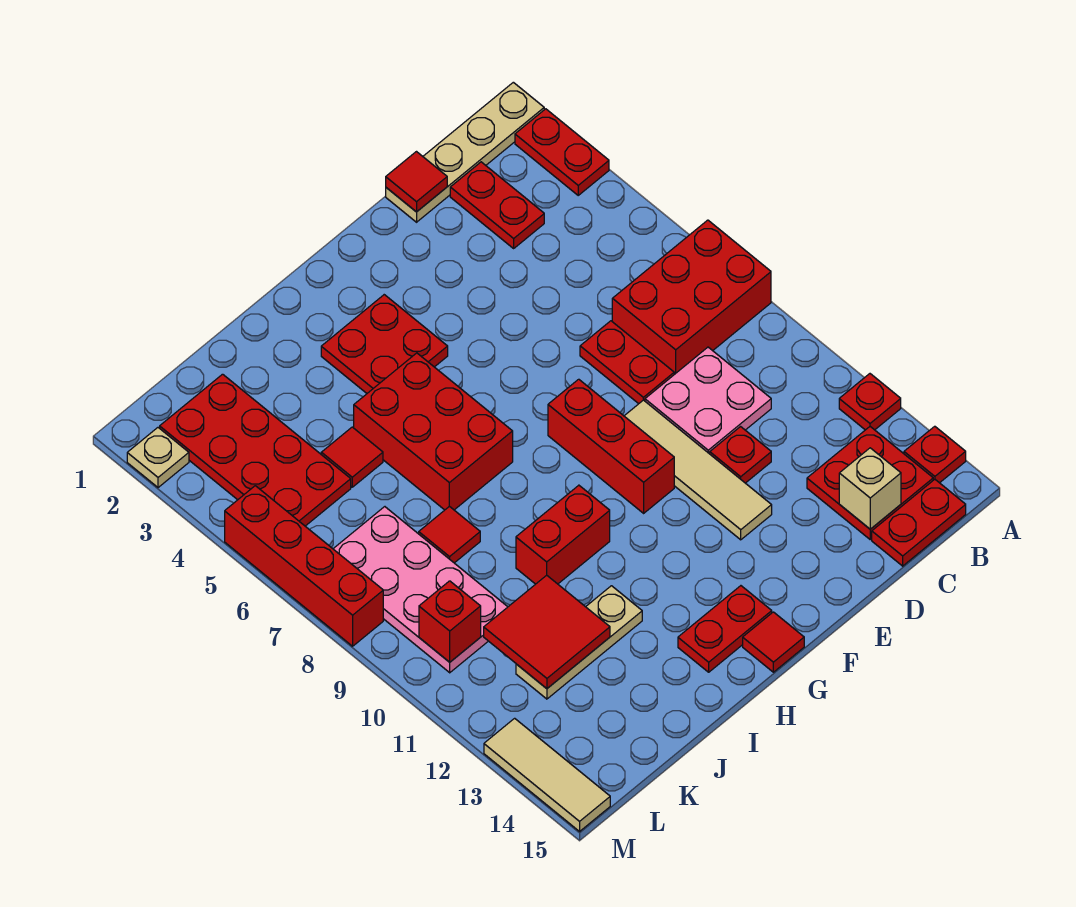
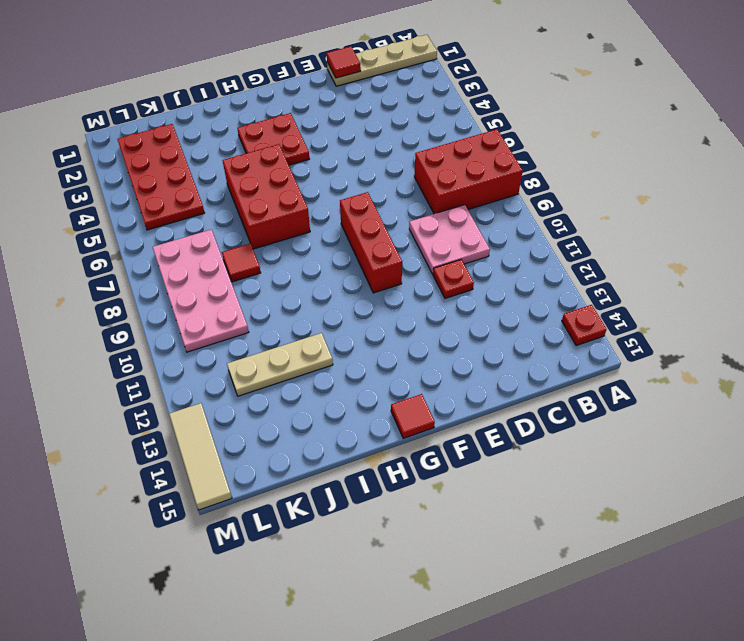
none -> red plate A2:A3 level 1
none -> red plate A12 level 1
none -> red plate B13:C14 level 1
none -> red plate B15:C15 level 1

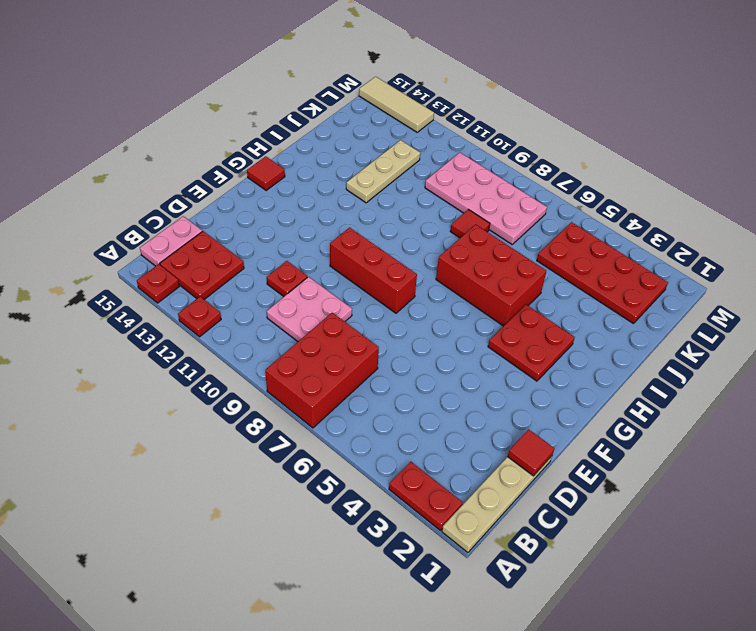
pink plate B15:C15 level 1 -> red plate B15:C15 level 1
none -> red plate C2:C3 level 1
none -> red plate D7:D8 level 1
none -> tan tile E9:E12 level 1
none -> red plate G14:H14 level 1

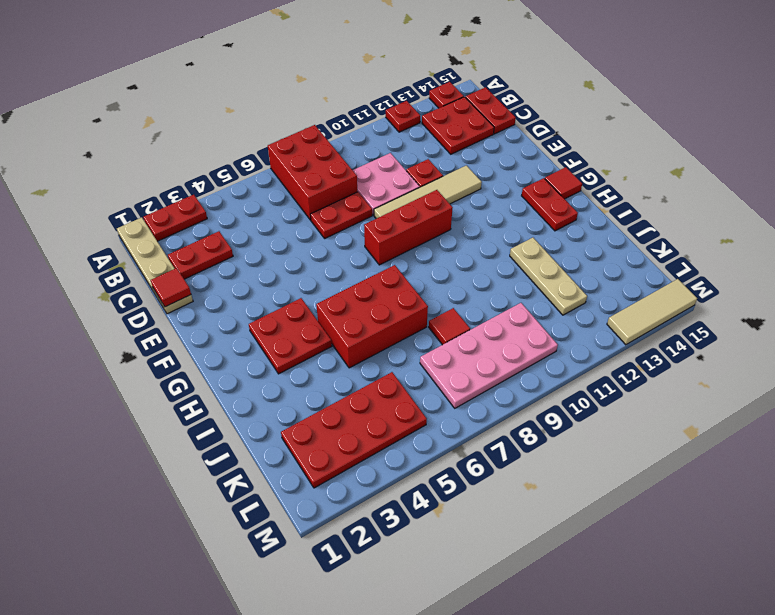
none -> red brick H10:I10 level 1
none -> red tile J5 level 1
none -> tan plate M2 level 1
none -> red brick M5:M8 level 1

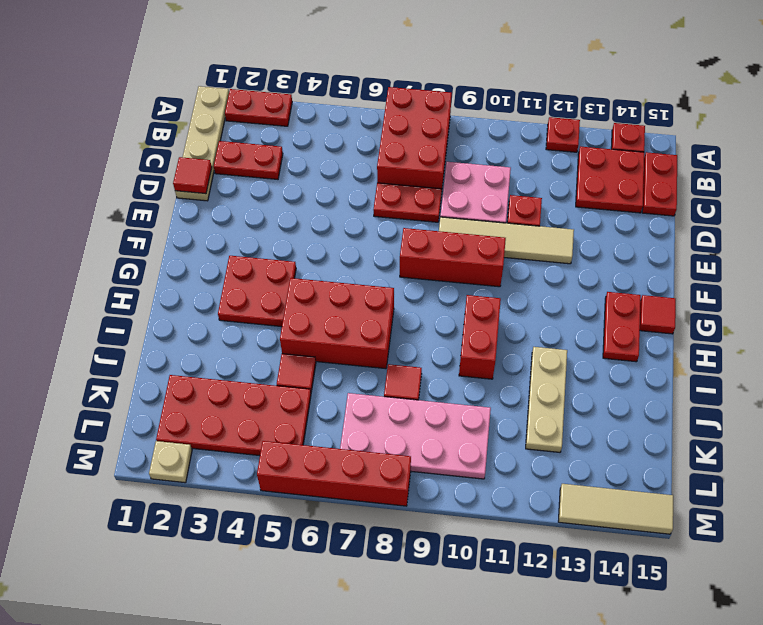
none -> tan brick C14 level 2
none -> red tile J11:K12 level 2
none -> red brick L10 level 2

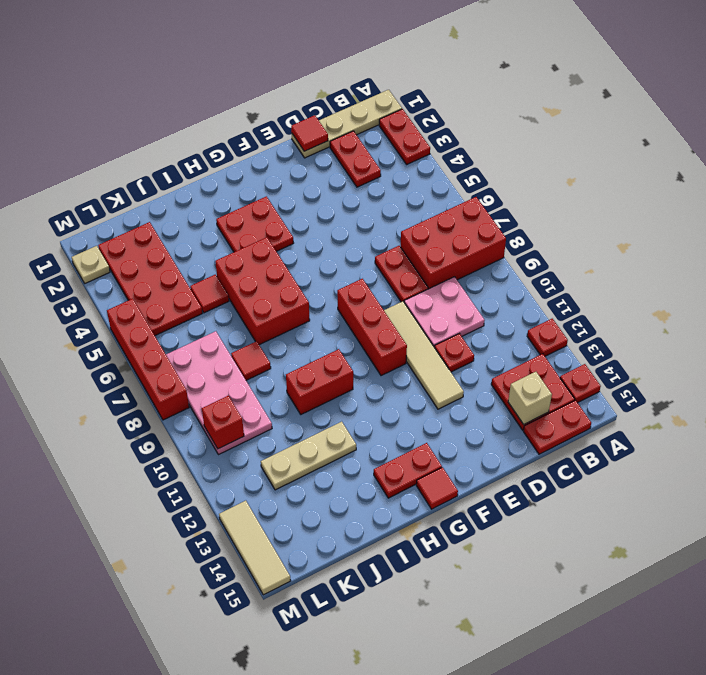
none -> red tile J11:K12 level 2

